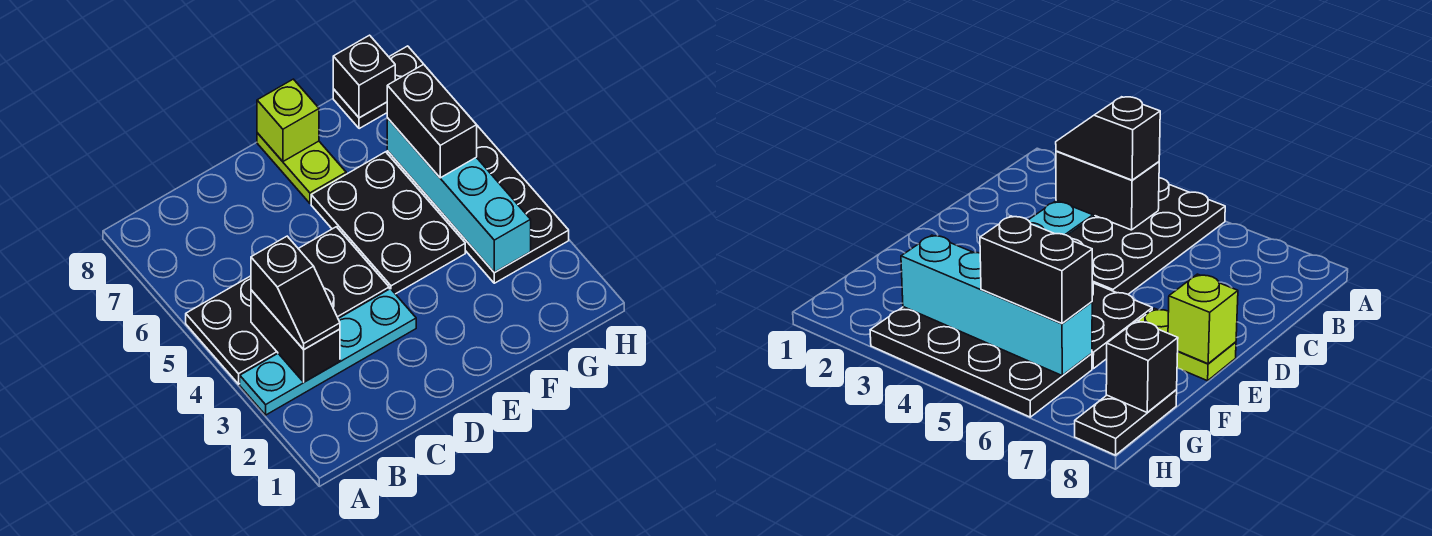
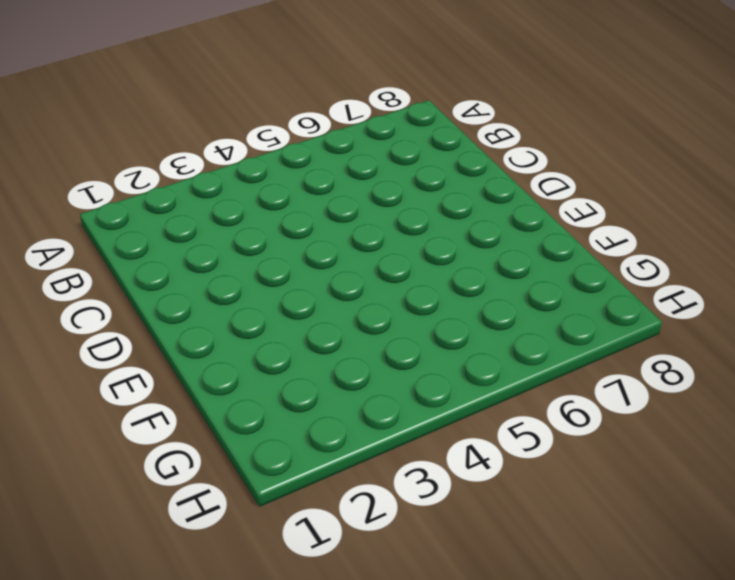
none -> cyan plate A3:D3 level 1
none -> black plate A4:D5 level 1
none -> black plate E4:F6 level 1

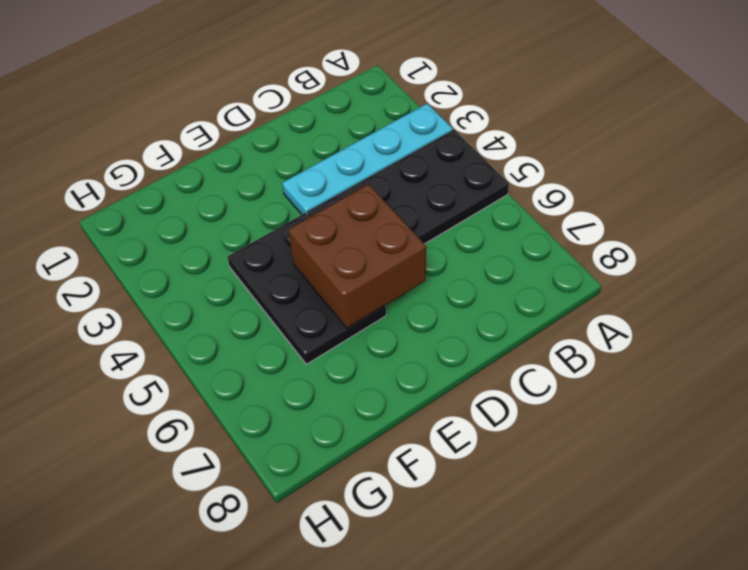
brown brick D5:E6 level 2 -> none
none -> lime plate E7:E8 level 1
none -> black plate G3:H6 level 1
none -> black plate G8:H8 level 1

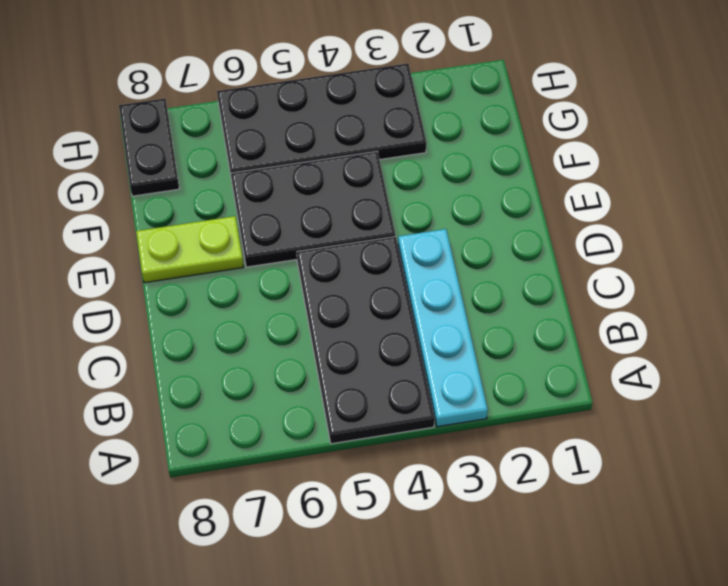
none -> black brick B3:B4 level 2
none -> lime brick E8 level 2
none -> cyan brick G3:G6 level 2

